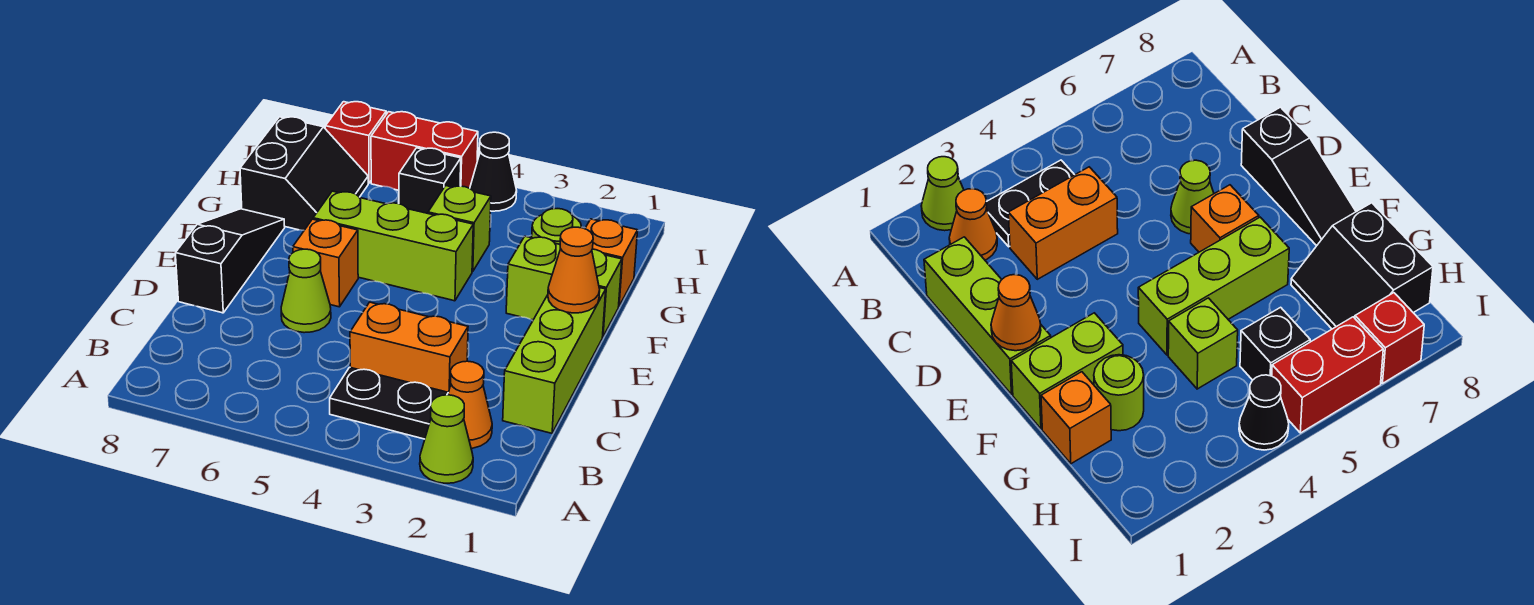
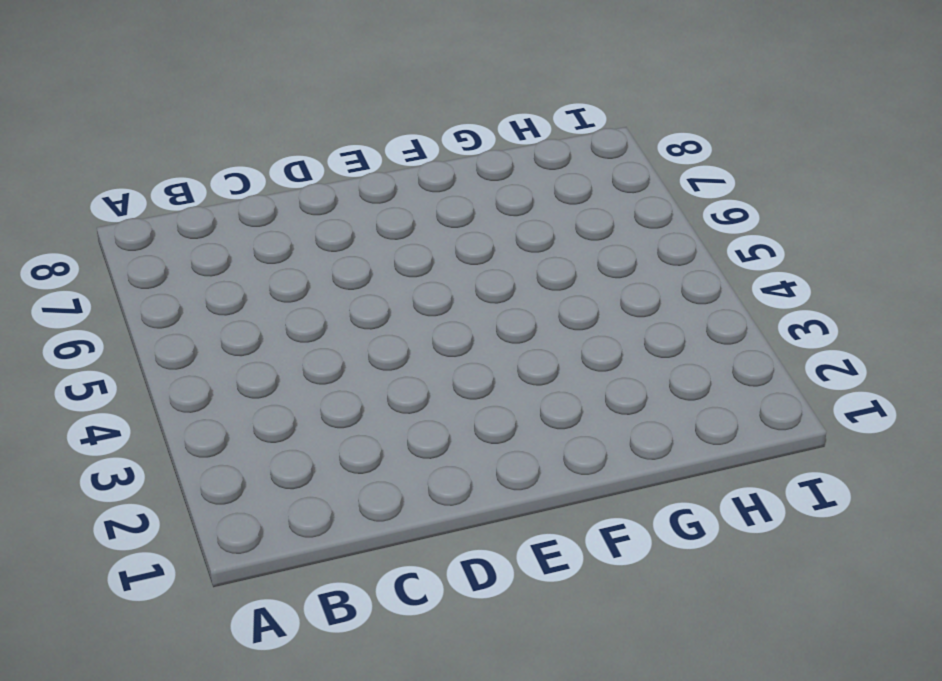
none -> lime cone A2 level 1
none -> orange cone B2 level 1
none -> black plate B3:B4 level 1

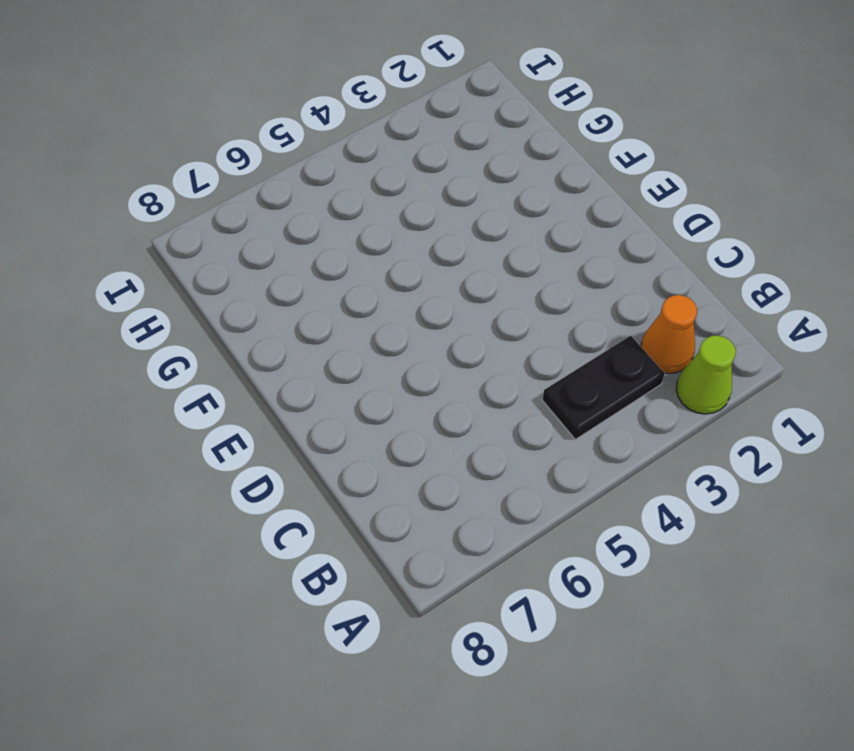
none -> lime brick C1:E1 level 1
none -> orange brick C3:C4 level 1
none -> lime cone D6 level 1

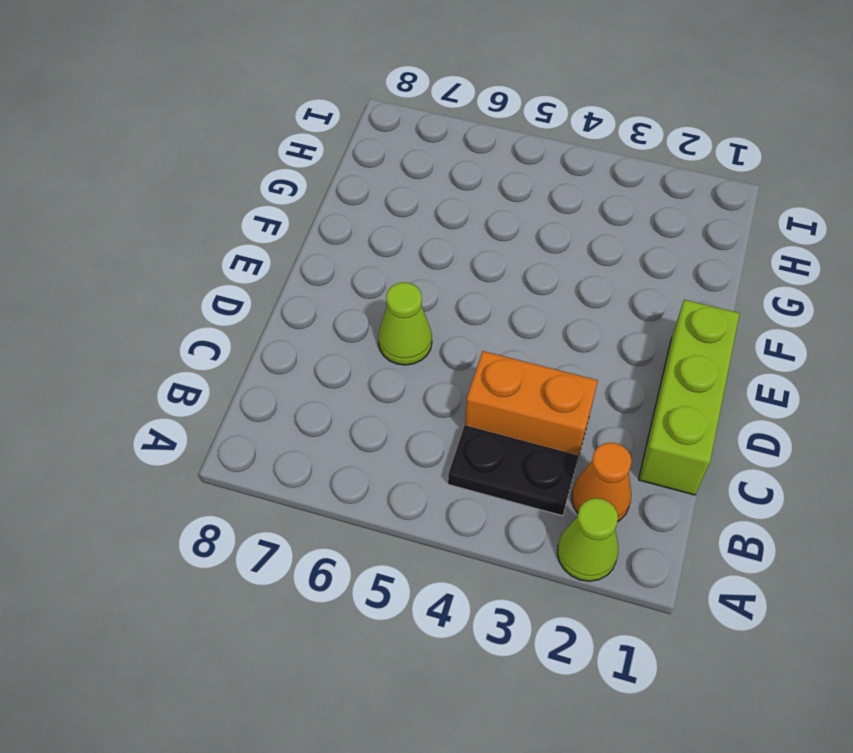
none -> black slope D8:F8 level 1 top D
none -> orange brick E6 level 1
none -> lime brick F1:F2 level 1

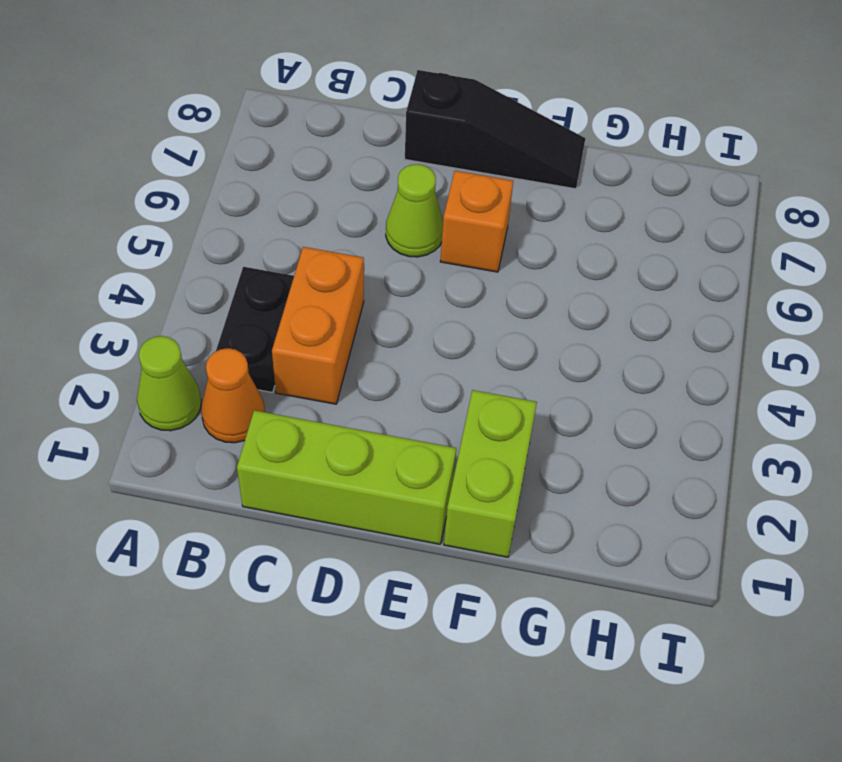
none -> lime brick F4:F6 level 1
none -> orange brick G1 level 1
none -> lime round brick G2 level 1

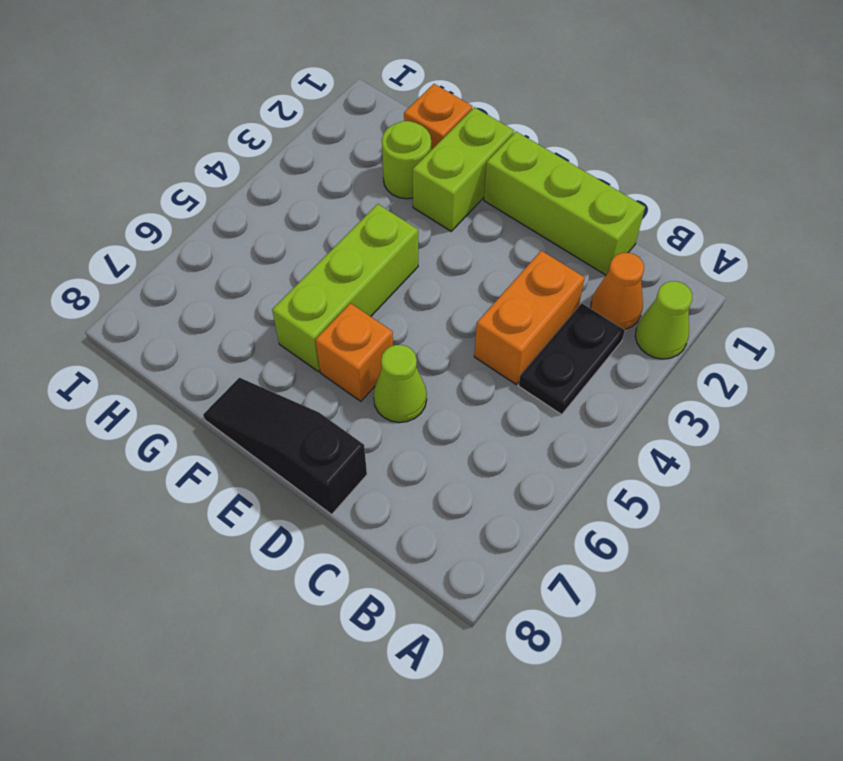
none -> lime brick G4 level 1
none -> black slope G7:H8 level 1 top 8
none -> black brick H5 level 1

